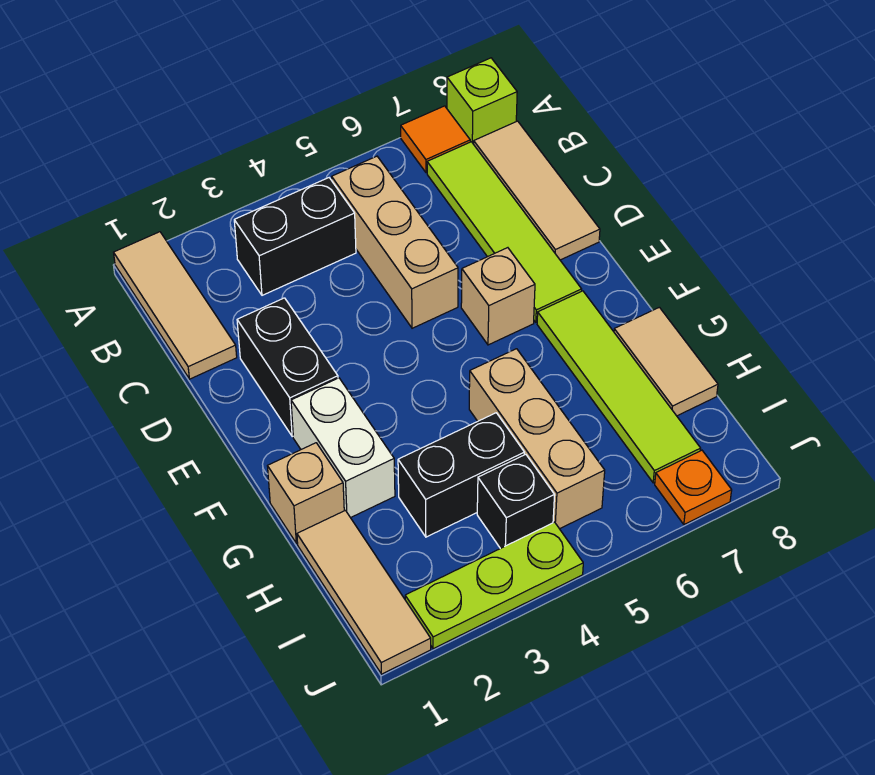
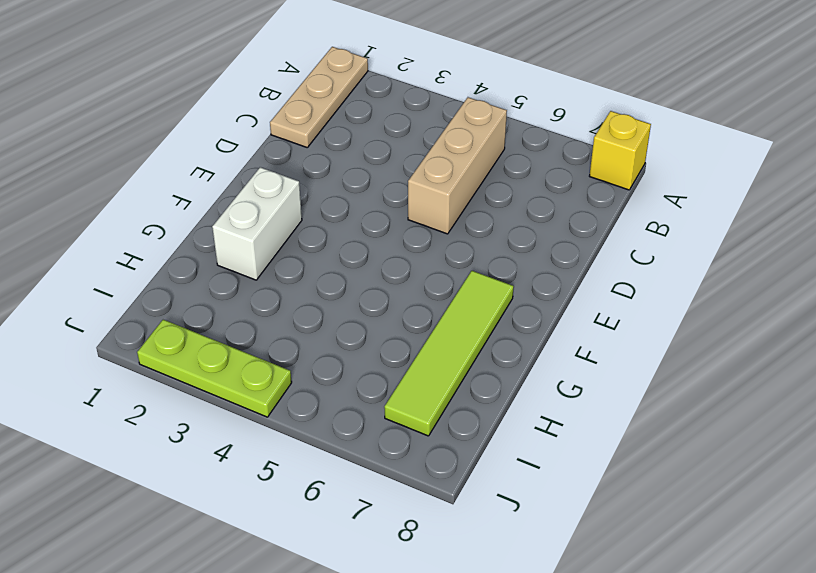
tan plate A1:C1 level 1 -> tan tile A1:C1 level 1
yellow brick A8 level 1 -> lime brick A8 level 1
none -> orange tile A7 level 1
none -> black brick B3:B4 level 1
none -> lime tile B7:E7 level 1

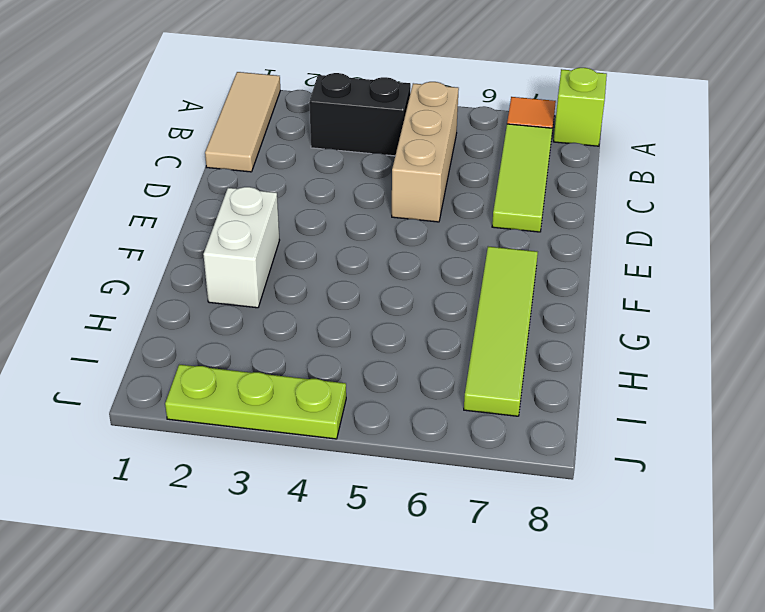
lime tile B7:D7 level 1 -> lime tile B7:E7 level 1
none -> tan tile B8:D8 level 1
none -> black brick D2:E2 level 1
none -> tan brick E6 level 1

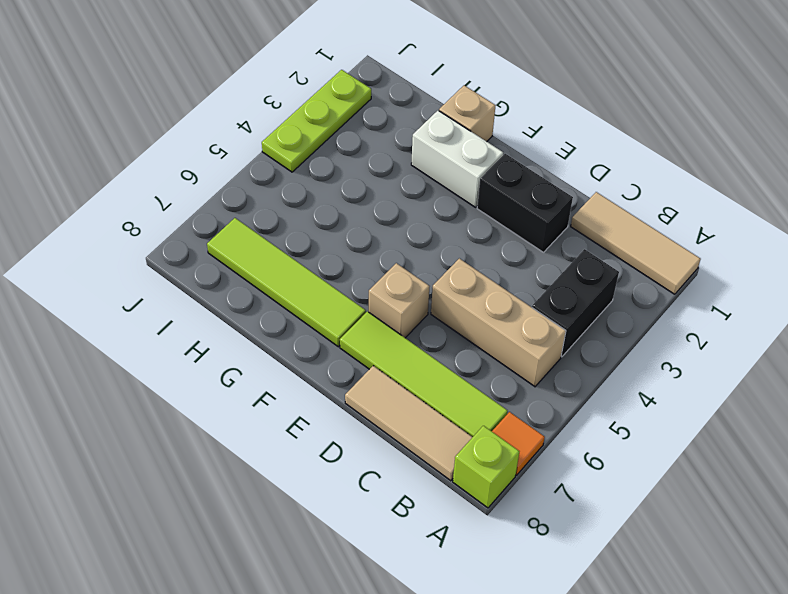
none -> tan brick G5:I5 level 1
none -> tan tile G8:H8 level 1
none -> tan tile H1:J1 level 1

